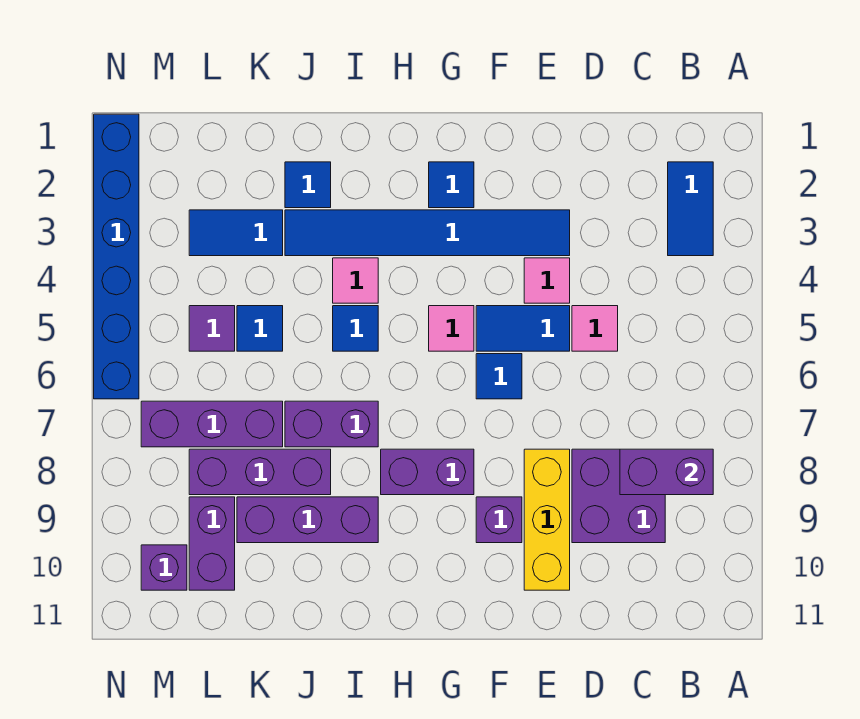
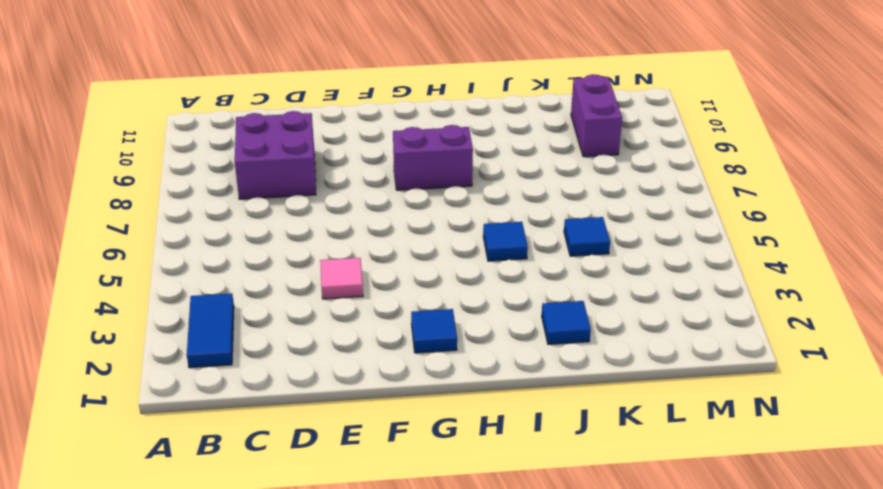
none -> pink tile D5 level 1
none -> blue tile E3:J3 level 1
none -> blue tile E5:F5 level 1

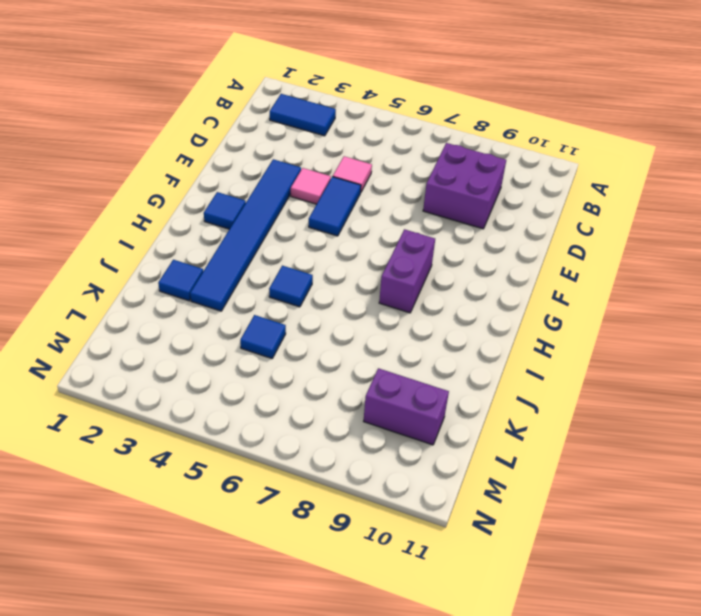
none -> yellow brick E8:E10 level 1
none -> blue tile F6 level 1
none -> purple brick F9 level 1

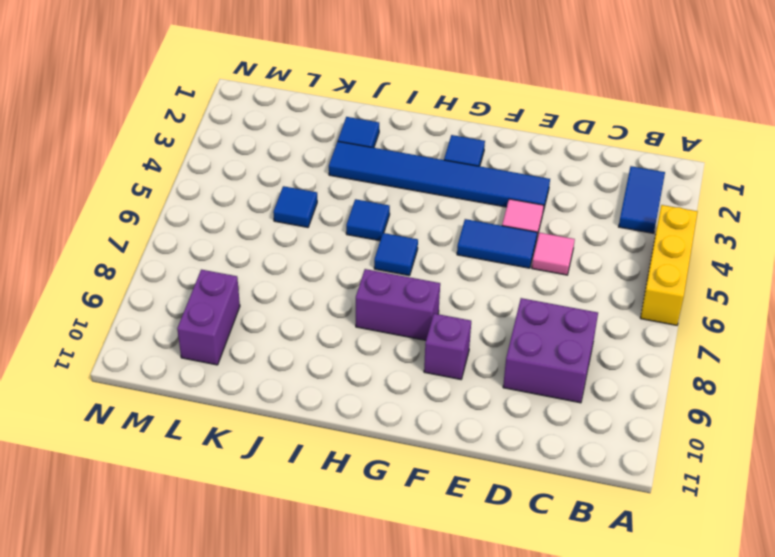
yellow brick A4:A6 level 1 -> yellow brick E8:E10 level 1
blue tile H6 level 1 -> blue tile F6 level 1
none -> pink tile G5 level 1
none -> pink tile I4 level 1
none -> purple brick I7:J7 level 1

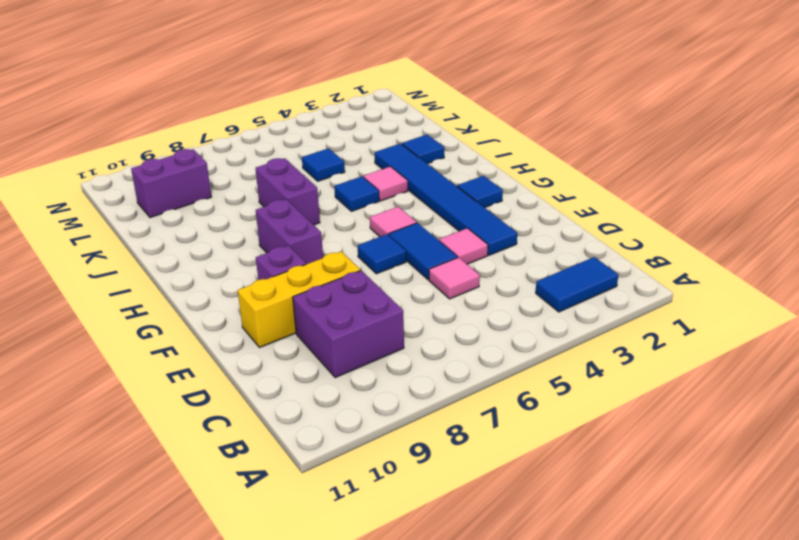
none -> purple brick I9:K9 level 1
none -> purple brick J8:L8 level 1
none -> blue tile K3:L3 level 1

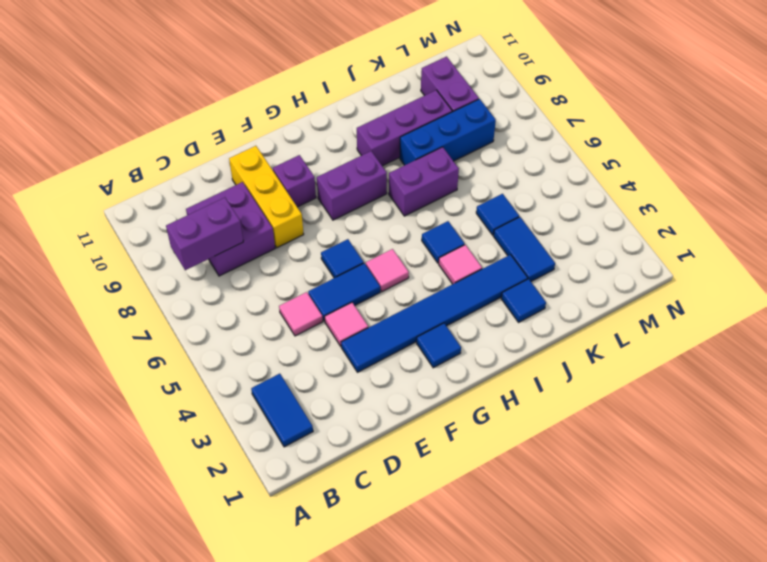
blue brick J8:L8 level 1 -> purple brick J8:L8 level 1
blue tile K3:K4 level 1 -> blue tile K3:L3 level 1
none -> purple brick K7:M7 level 1
none -> purple tile L5 level 1
none -> purple brick M10 level 1

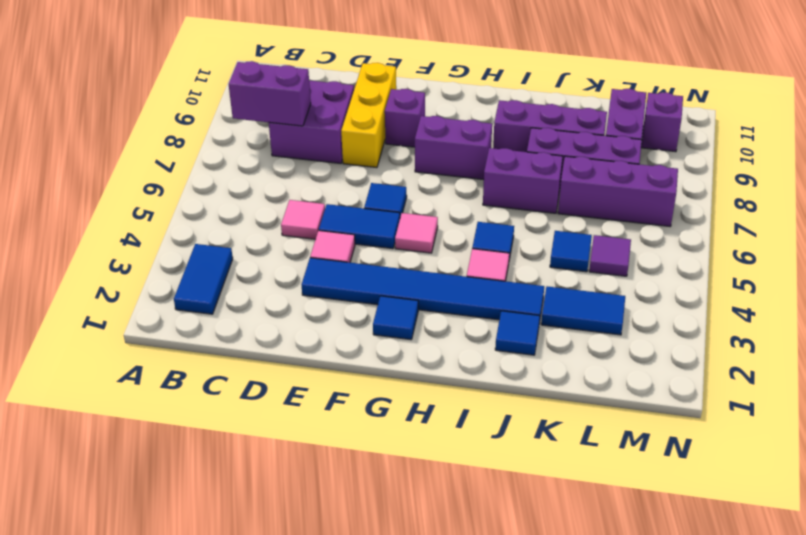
none -> blue brick N1:N6 level 1

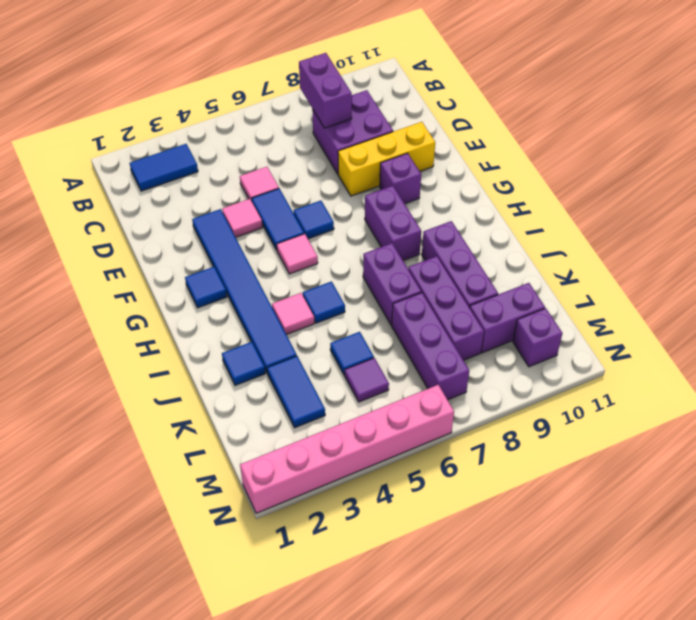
pink brick N1:N6 level 1 -> blue brick N1:N6 level 1

